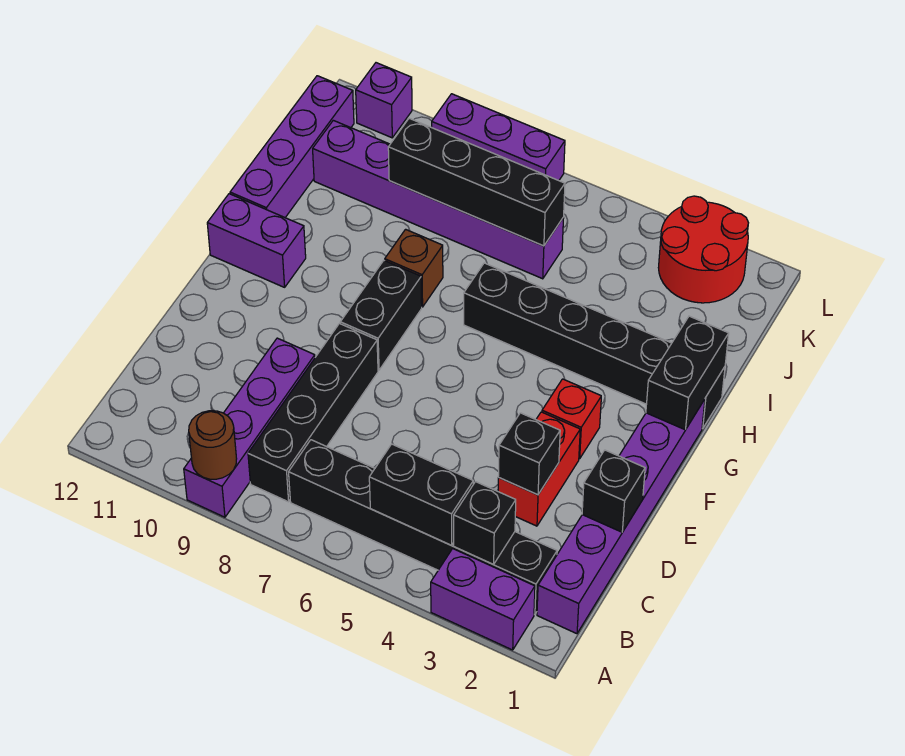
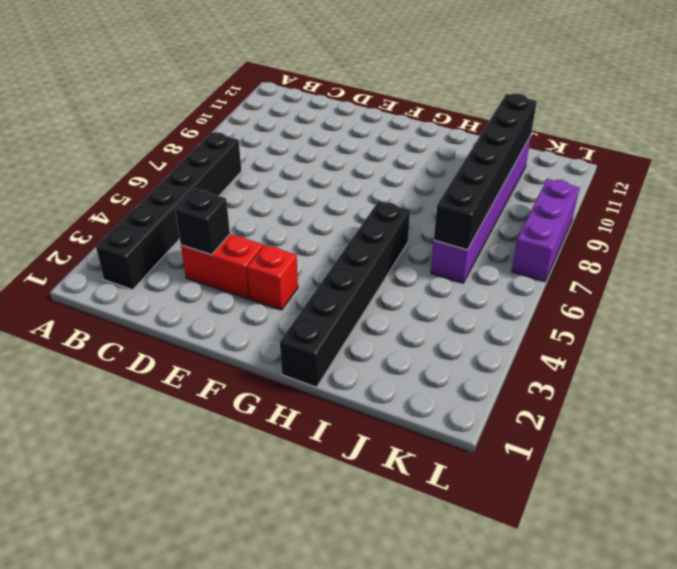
black brick J6:J11 level 2 -> black brick J6:J9 level 2
none -> purple brick A2:A3 level 1
none -> purple brick A9:D9 level 1
none -> purple brick B1:G1 level 1

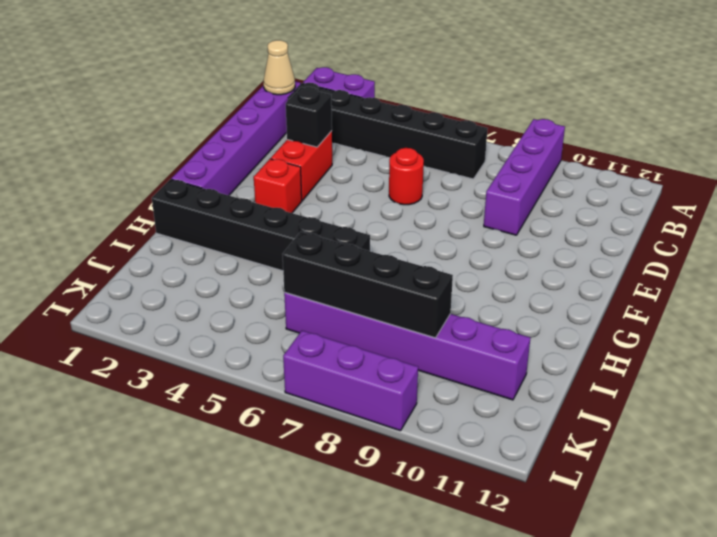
tan cone B1 level 2 -> none
red round brick D6 level 1 -> none
none -> black brick B8:E8 level 1
none -> black brick F8:G8 level 1
none -> purple brick G11:G12 level 1

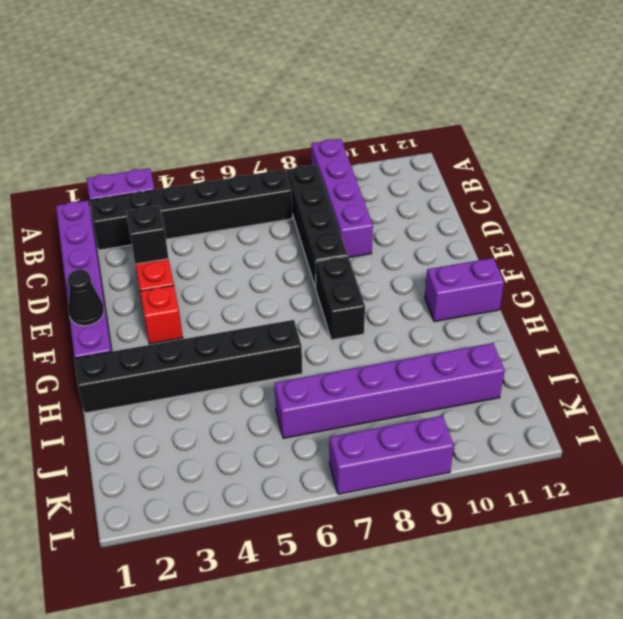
black cone F1 level 2 -> none
none -> brown brick H8 level 1
none -> purple brick H12:K12 level 1
none -> red round brick K2:L3 level 1

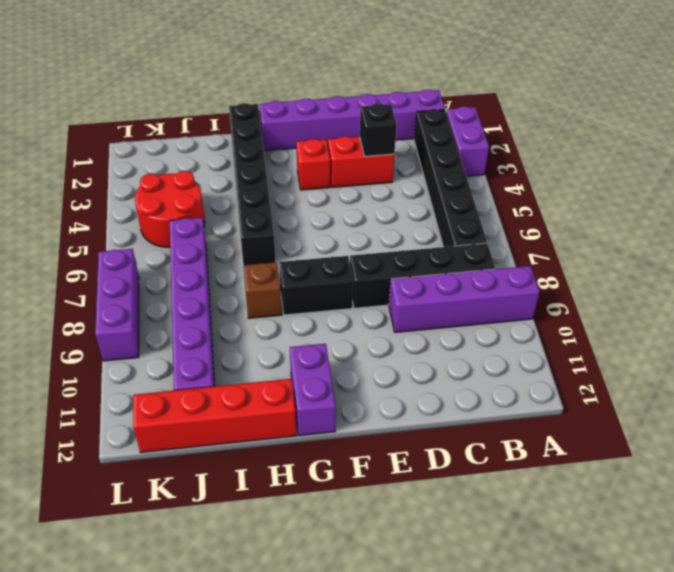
red brick H12:K12 level 1 -> purple brick H12:K12 level 1
red round brick J4:K5 level 1 -> red round brick K2:L3 level 1
none -> purple brick L11 level 1
none -> brown round brick A9 level 2
none -> black brick B3 level 2

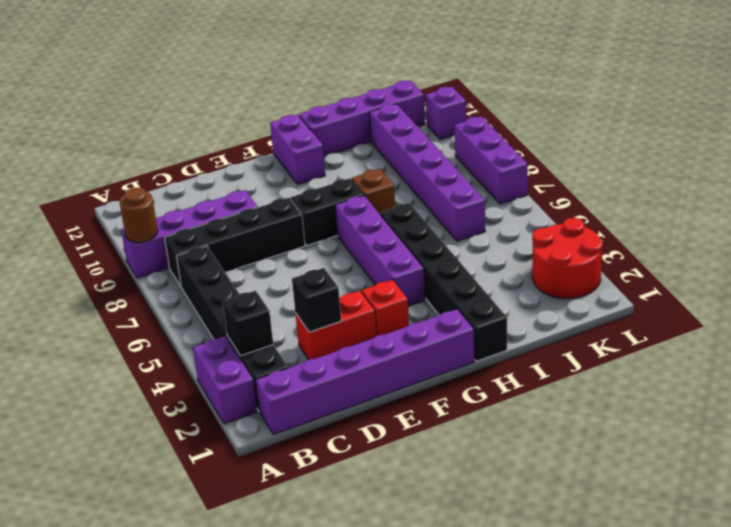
purple brick G4:G7 level 1 -> none
none -> black brick B4:B5 level 2
none -> black brick D1 level 2
none -> black brick G1:H1 level 2

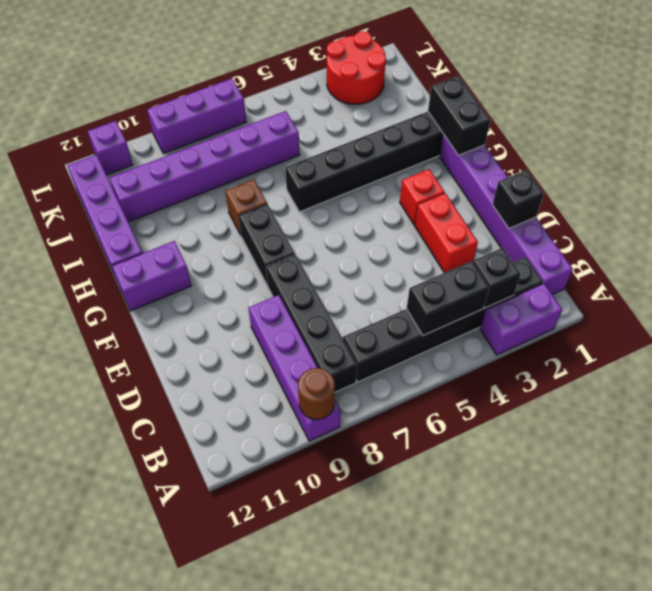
none -> black brick D3 level 2
none -> black brick J6:J9 level 2

